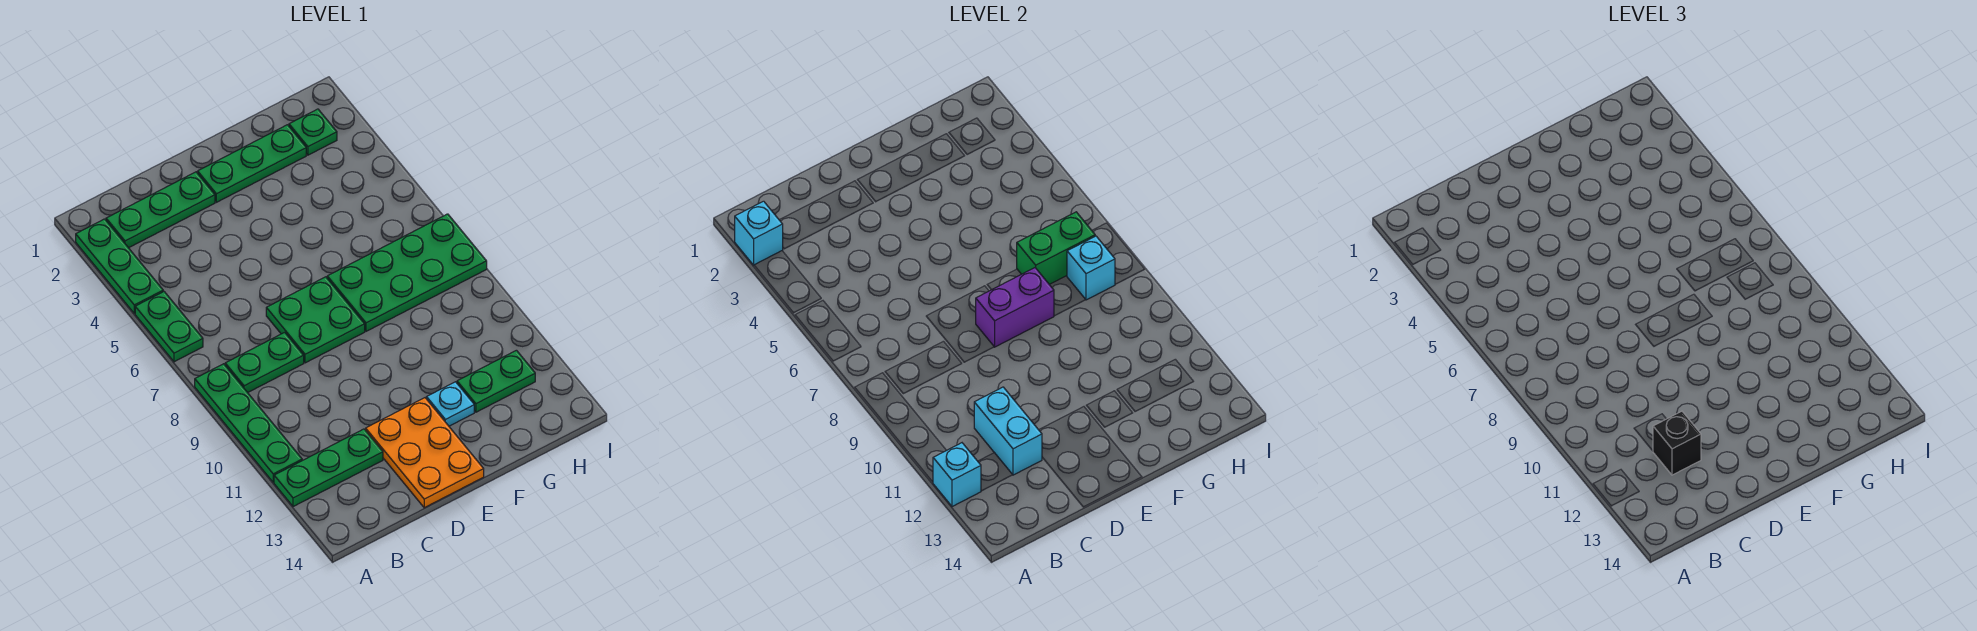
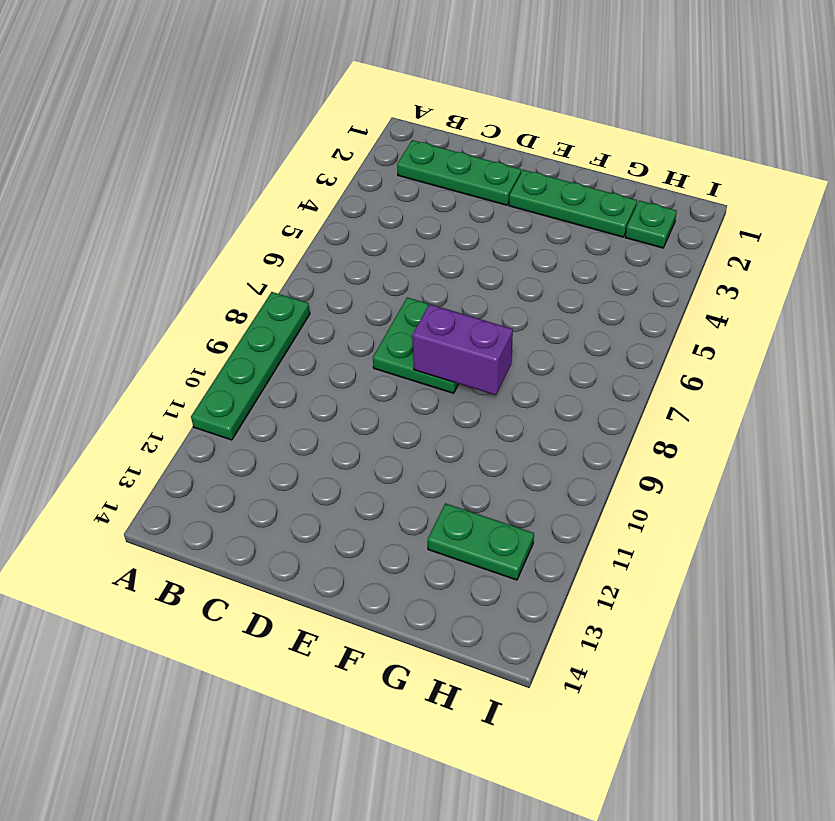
none -> green plate A2:A4 level 1
none -> green plate A5:A6 level 1
none -> green plate A12:C12 level 1

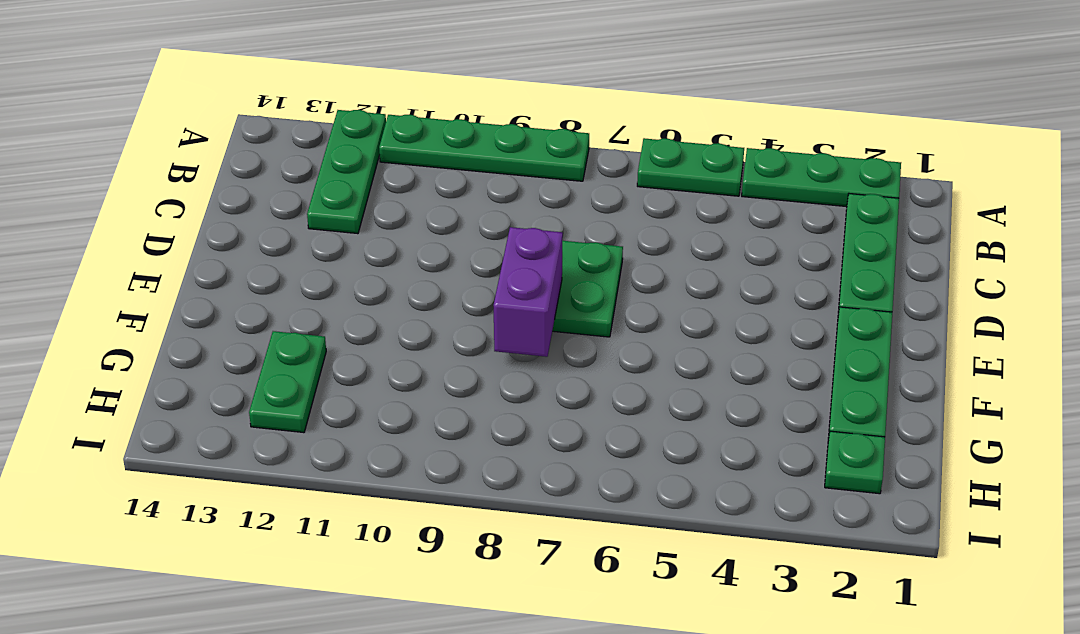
none -> green plate B8:C8 level 1
none -> orange plate D12:E14 level 1
none -> green plate F7:I8 level 1

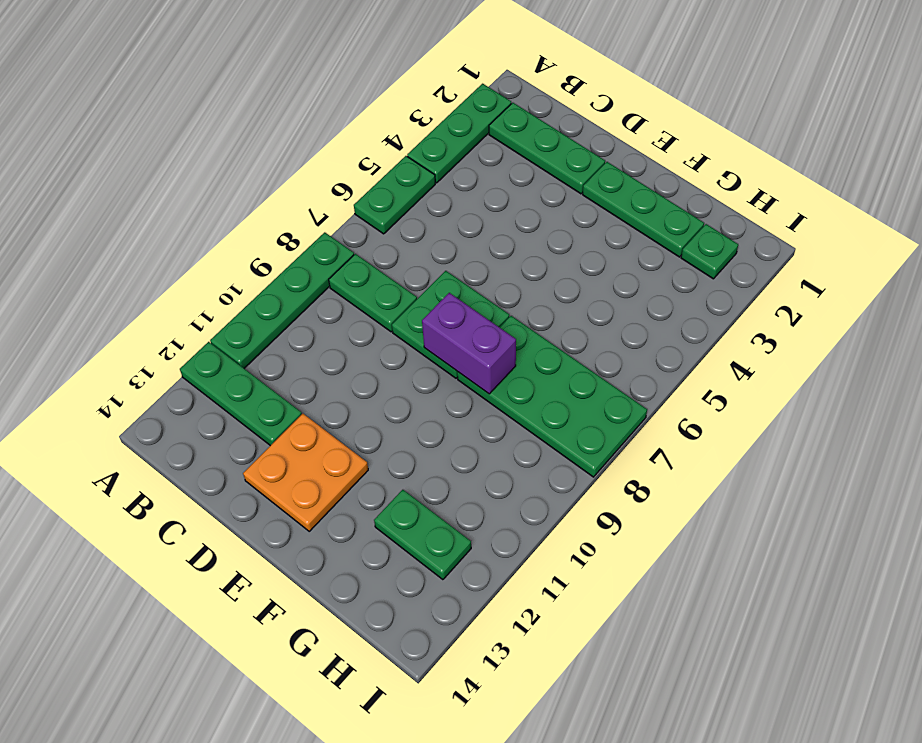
orange plate D12:E13 level 1 -> orange plate D12:E14 level 1
none -> cyan plate F12 level 1
none -> cyan brick A2 level 2
none -> cyan brick A12 level 2

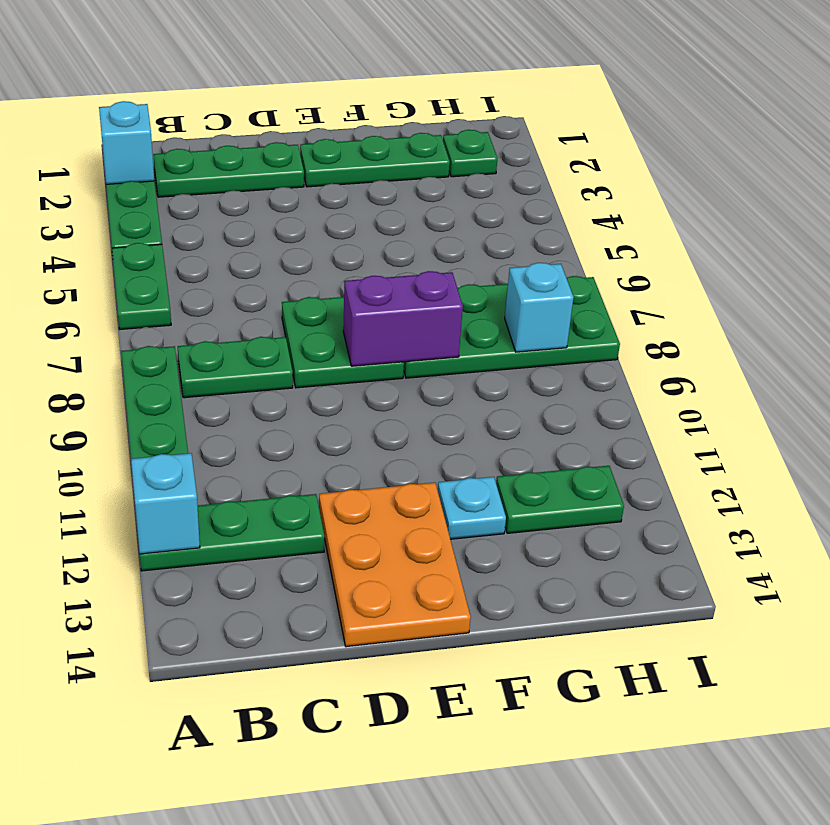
none -> cyan brick C11:C12 level 2
none -> green brick G7:H7 level 2
none -> black brick C12 level 3

